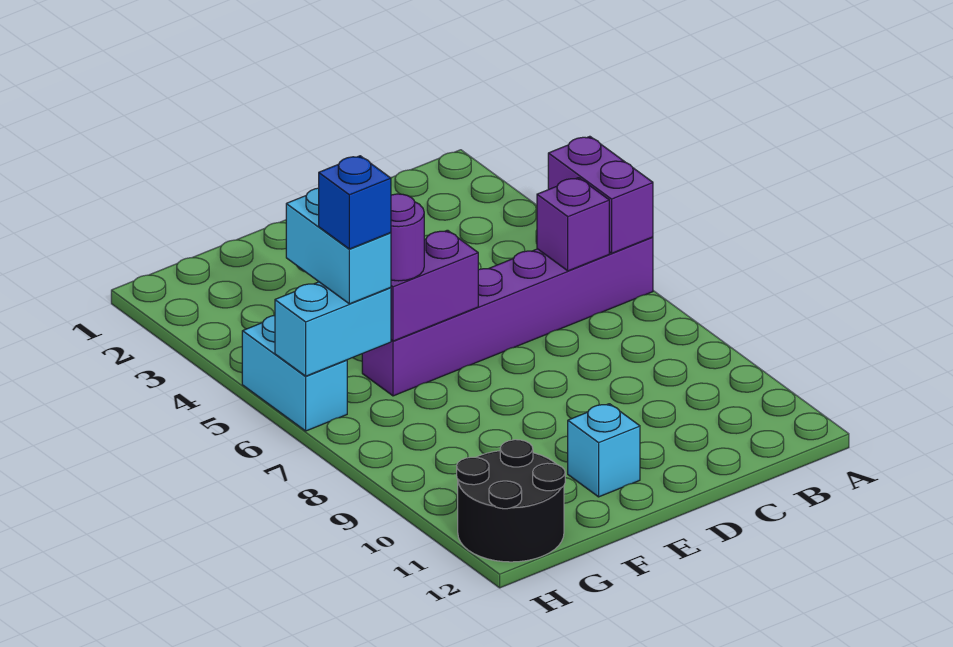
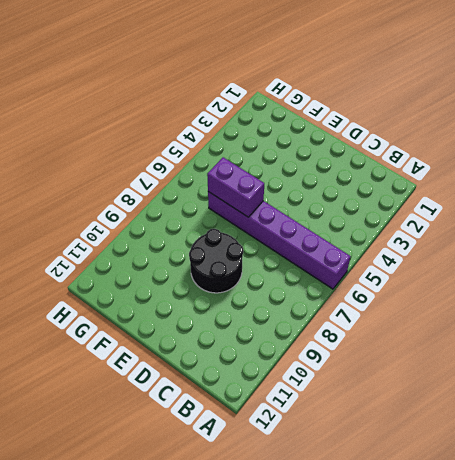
black round brick D8:E9 level 1 -> black round brick G11:H12 level 1
none -> cyan brick E11 level 1
none -> cyan brick H5:H6 level 1

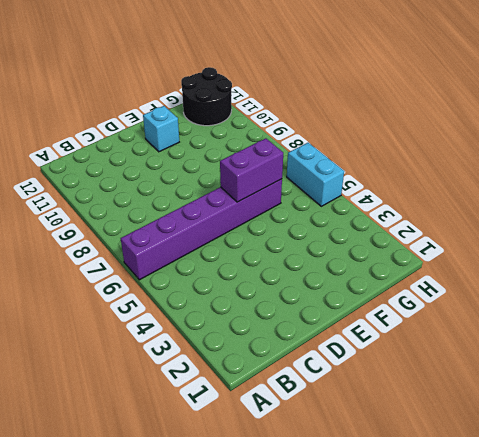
none -> purple brick A5:A6 level 2
none -> purple brick B6 level 2

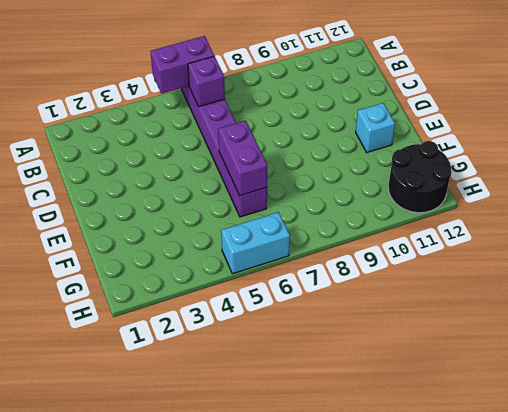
none -> cyan brick G6:H6 level 2
none -> purple round brick F6 level 3

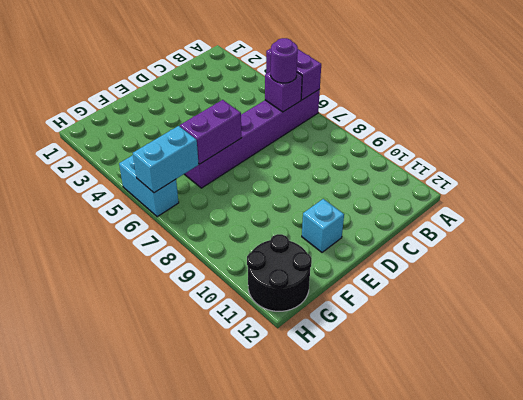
purple round brick B6 level 3 -> purple round brick F6 level 3
none -> cyan brick G5:G6 level 3
none -> blue brick G6 level 4

